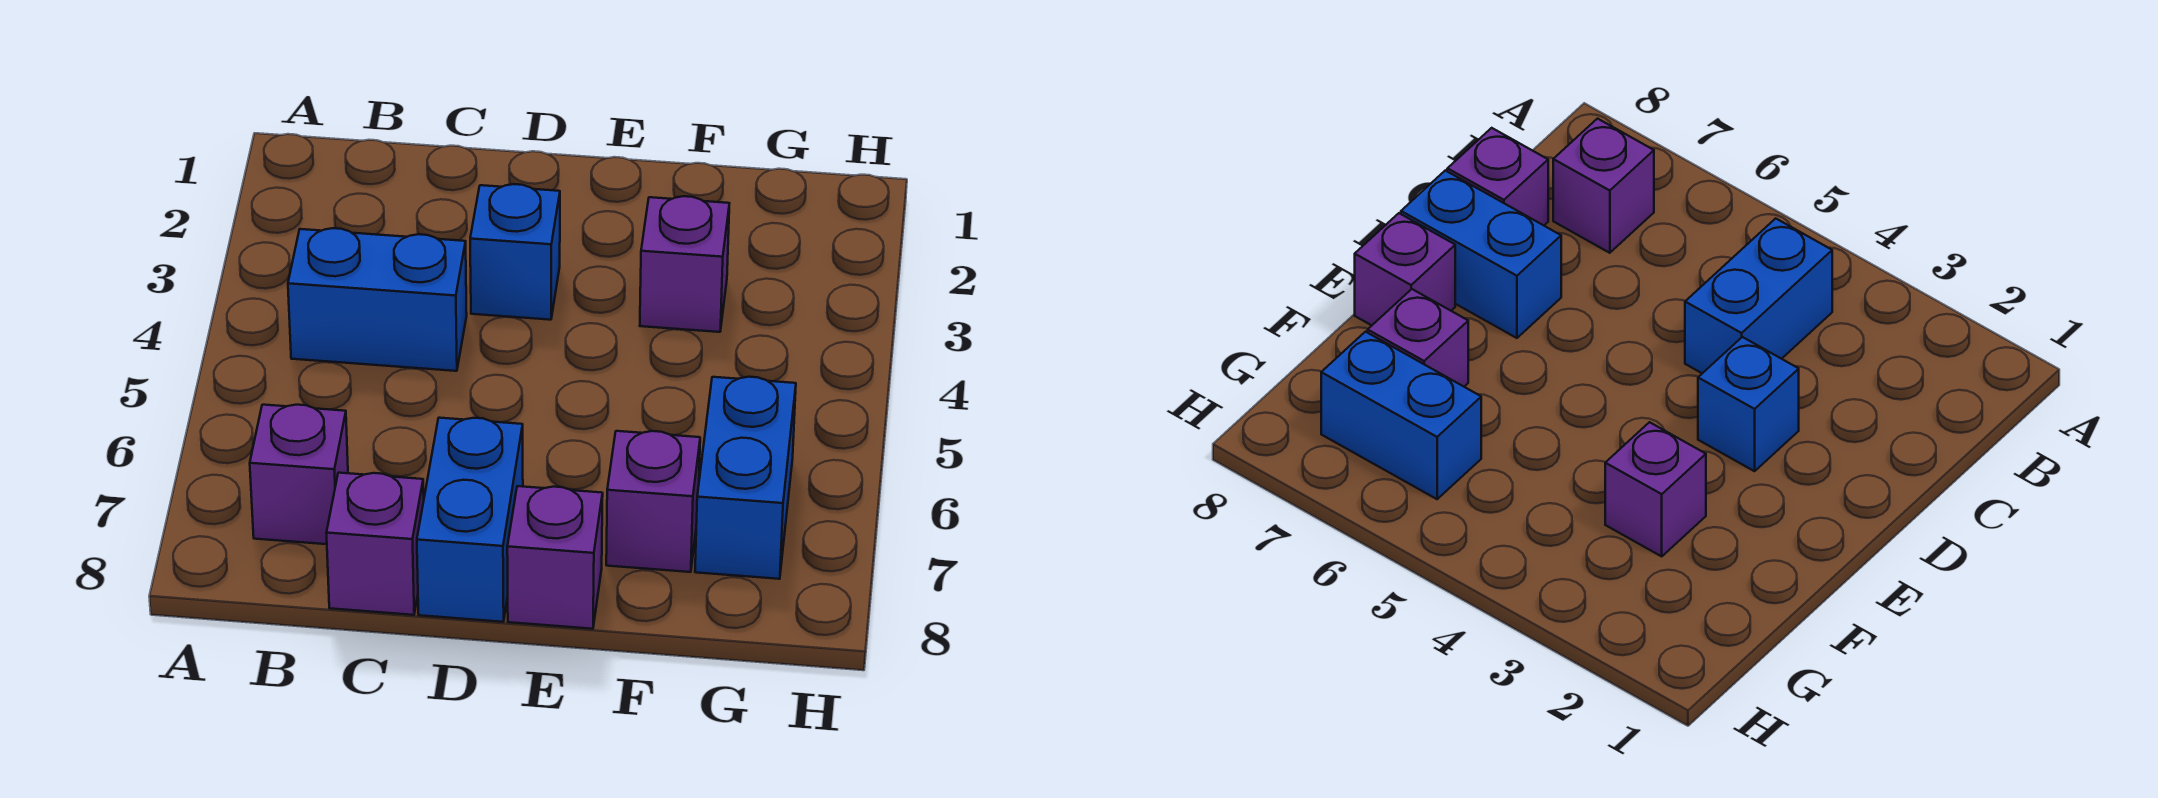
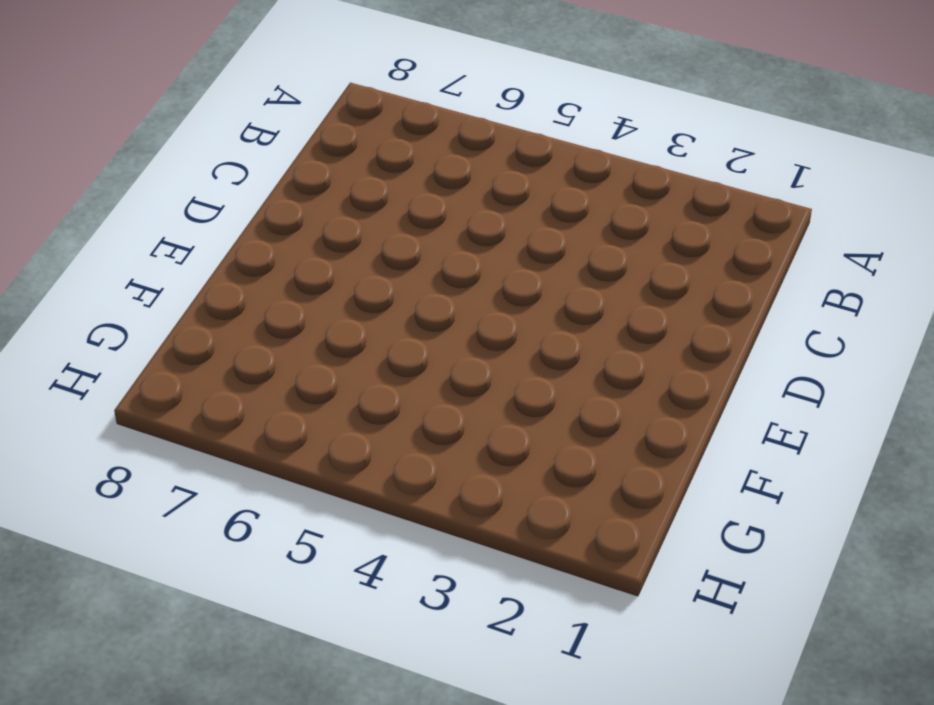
none -> blue brick B4:C4 level 1
none -> purple brick B7 level 1

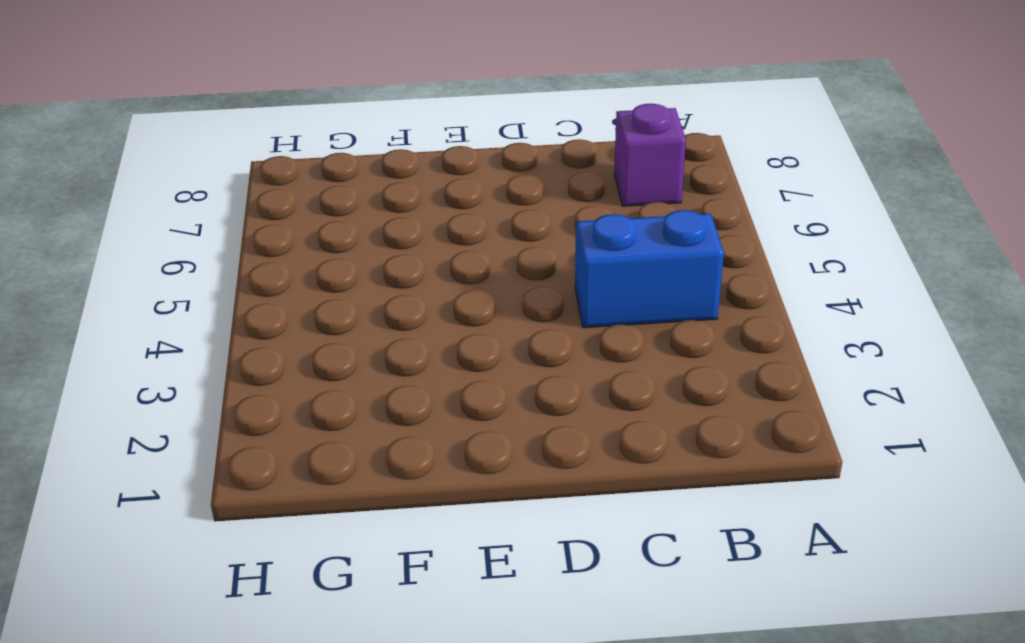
none -> purple brick C8 level 1
none -> blue brick D3 level 1

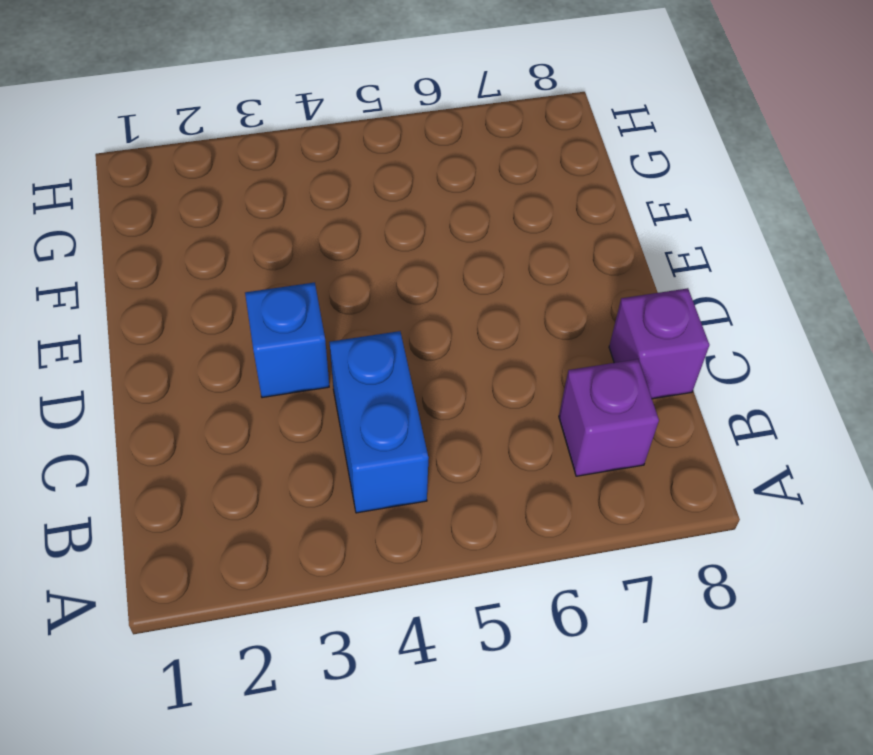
none -> blue brick D7:D8 level 1
none -> purple brick E8 level 1

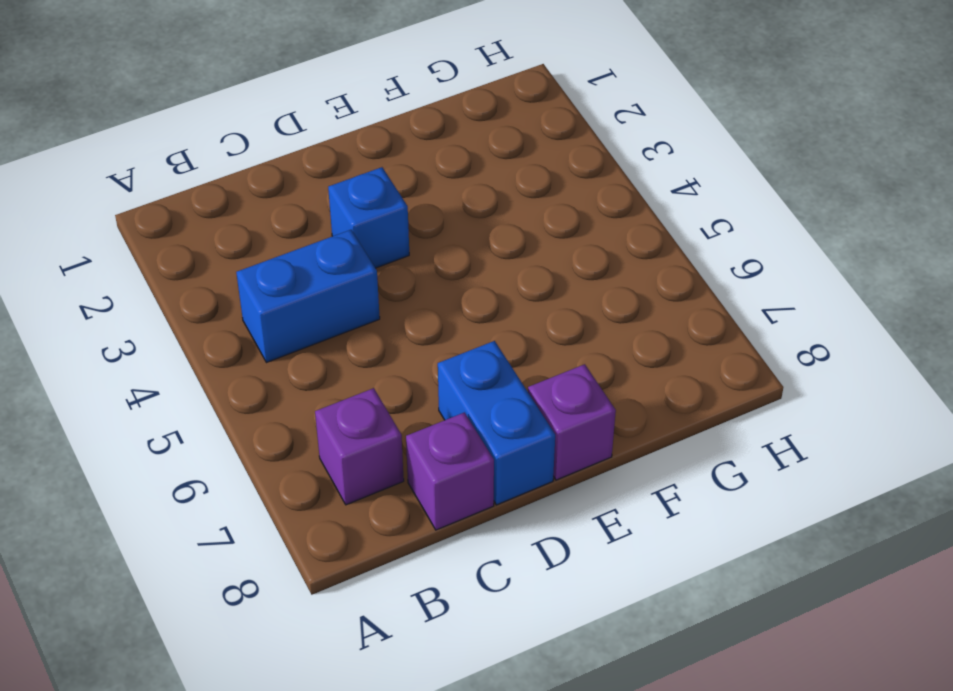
none -> purple brick F3 level 1
none -> purple brick F7 level 1

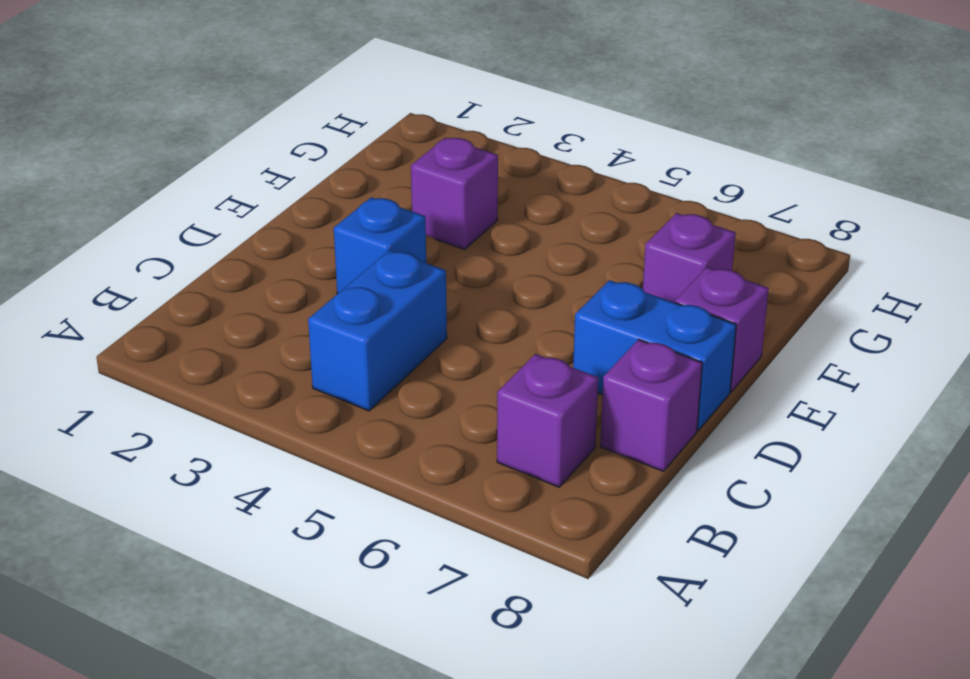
none -> blue brick G6:G7 level 1

